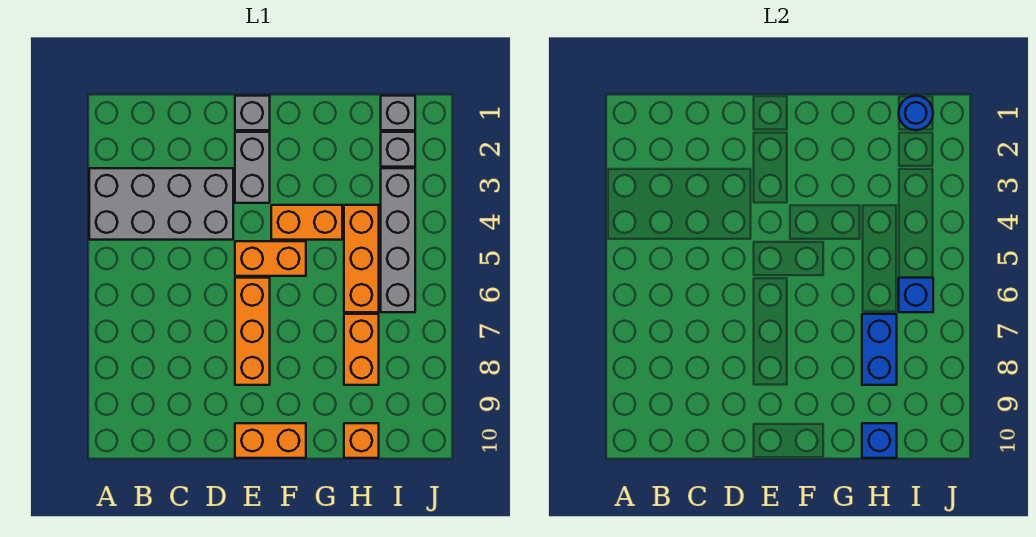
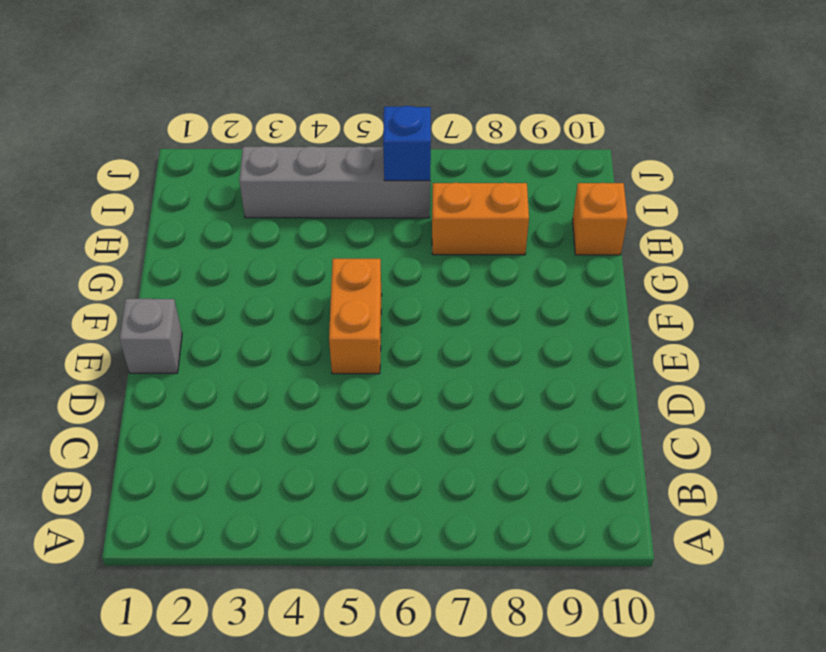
none -> grey brick A3:D4 level 1
none -> grey brick E2:E3 level 1
none -> orange brick E6:E8 level 1

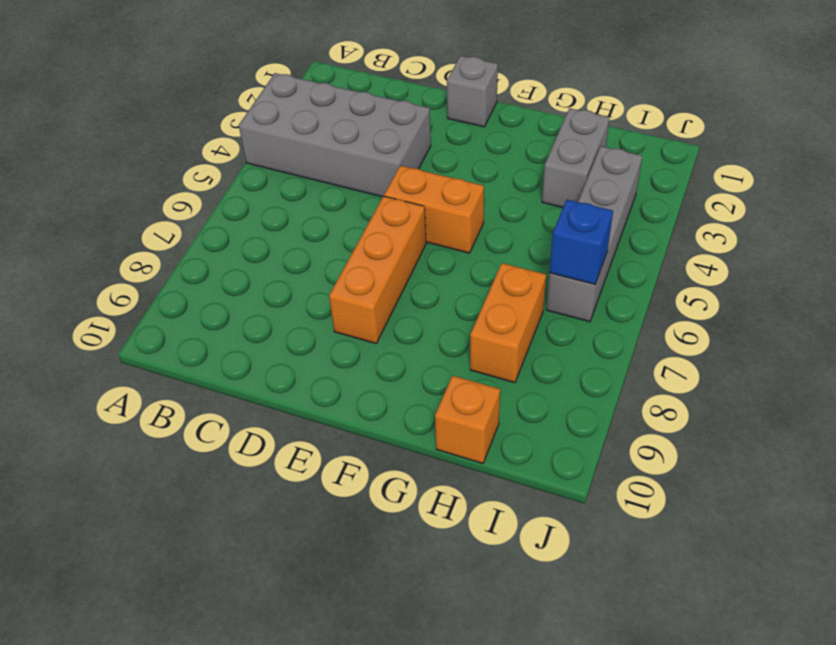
grey brick H2:H3 level 1 -> grey brick E2:E3 level 1
none -> orange brick E10:F10 level 1
none -> orange brick F4:G4 level 1
none -> orange brick H4:H6 level 1

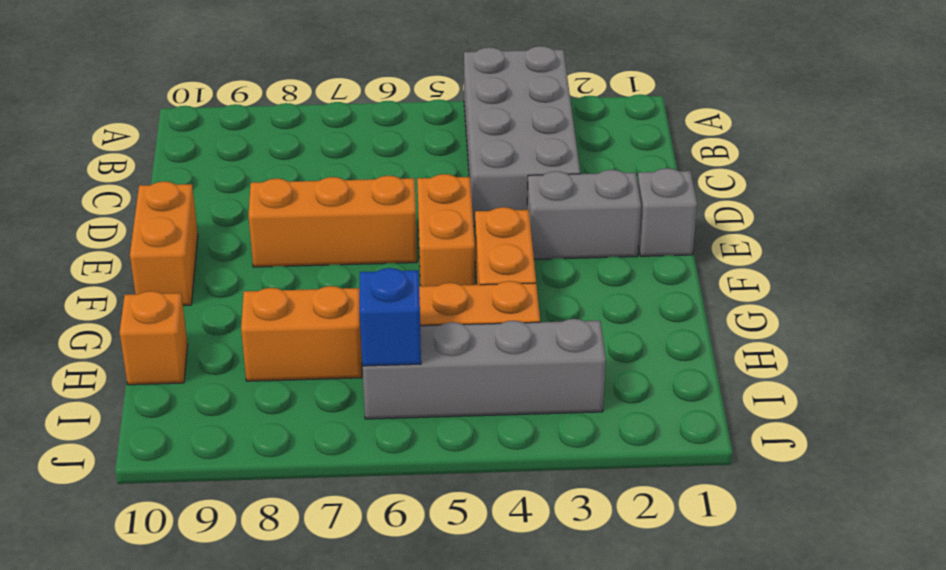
none -> grey brick I1 level 1
none -> grey brick I2 level 1
none -> blue brick H7:H8 level 2

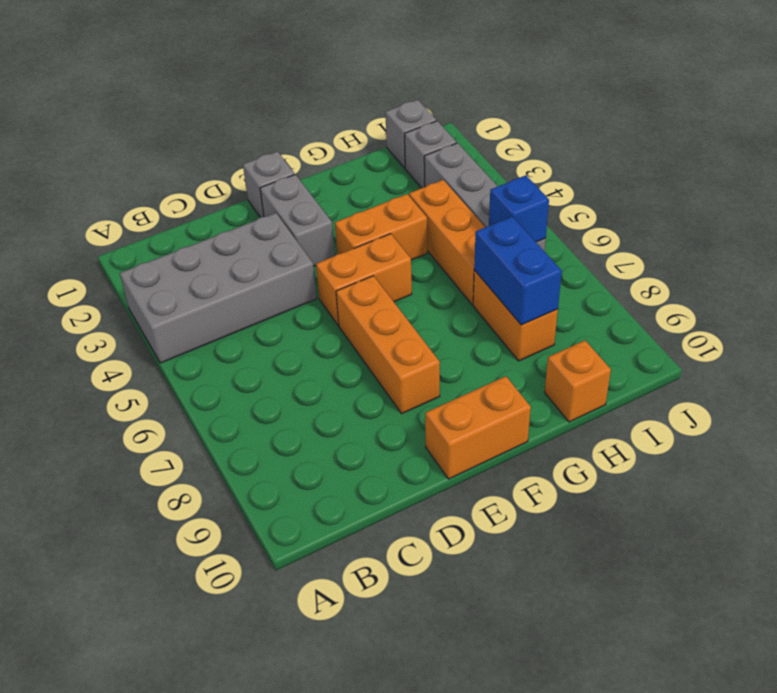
none -> blue brick H10 level 2
none -> blue round brick I1 level 2

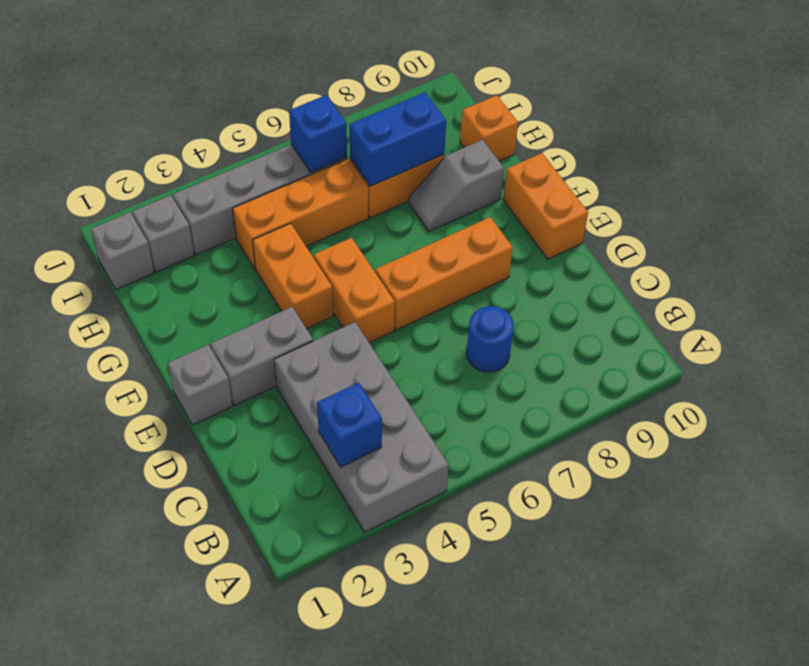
blue brick B3 level 2 -> blue brick H10 level 2
blue round brick C7 level 1 -> blue round brick I1 level 2
grey slope G8:G9 level 1 top 9 -> none

